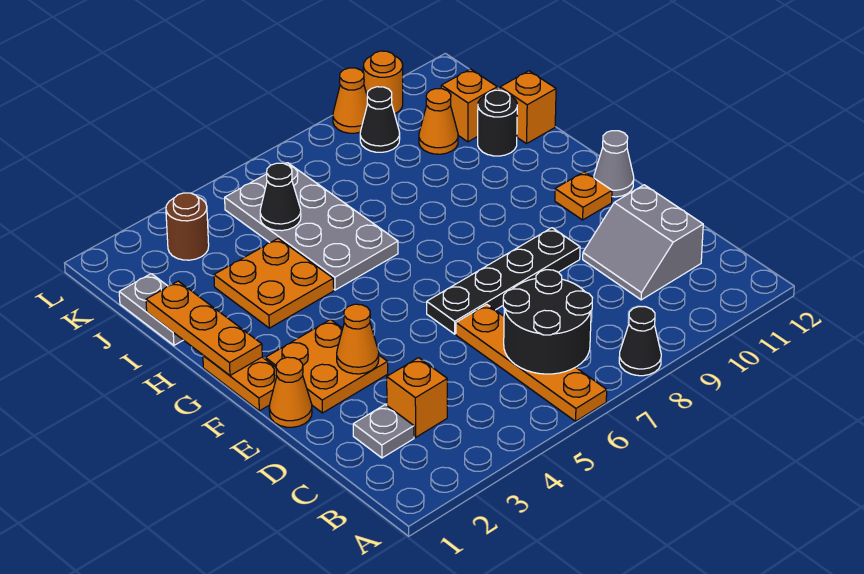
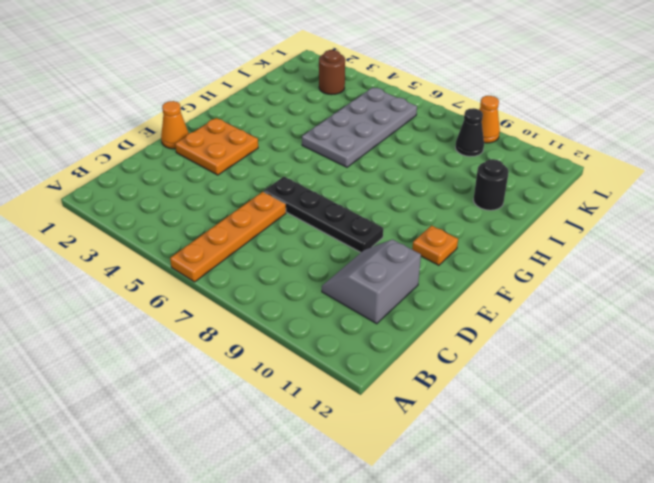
none -> black cone A8 level 1
none -> grey plate C2 level 1
none -> orange brick C3 level 1

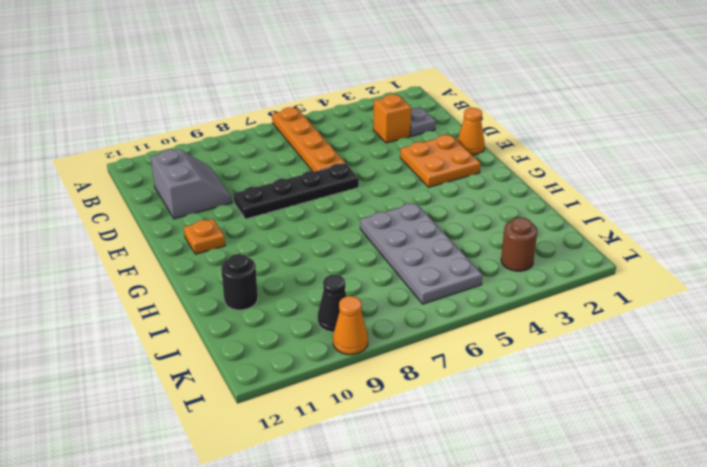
none -> black cone A8 level 1
none -> orange plate F1:G1 level 1
none -> grey cone F12 level 1

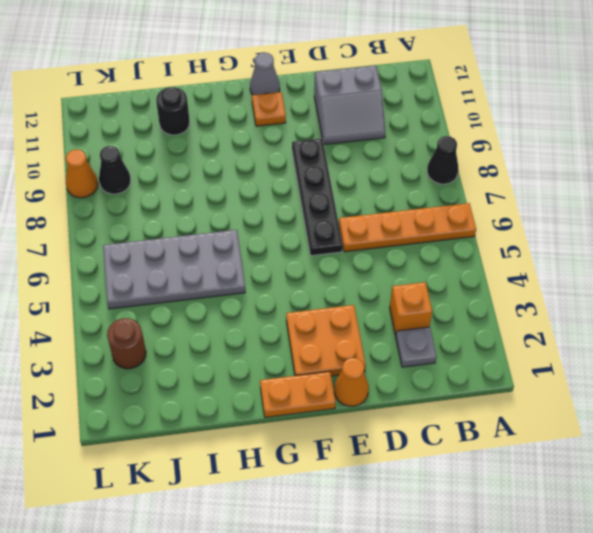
none -> orange plate H3:I4 level 1
none -> grey plate I1:J1 level 1
none -> orange brick I12 level 1

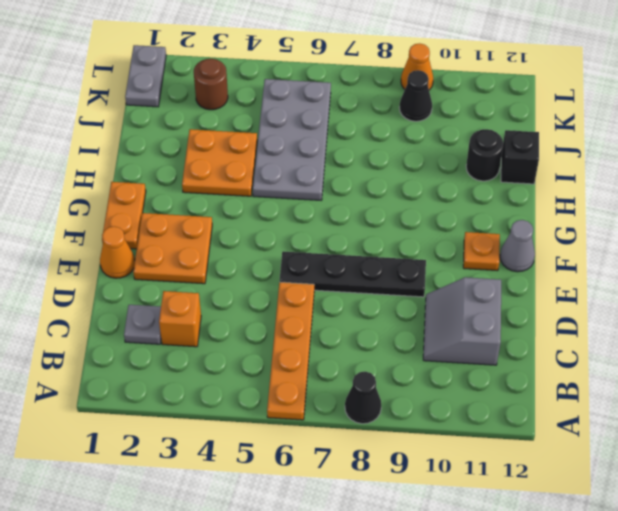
black brick I12 level 1 -> orange brick I12 level 1
grey plate K1:L1 level 1 -> grey plate I1:J1 level 1
none -> orange cone J10 level 1
none -> orange brick J11 level 1
none -> orange round brick L10 level 1

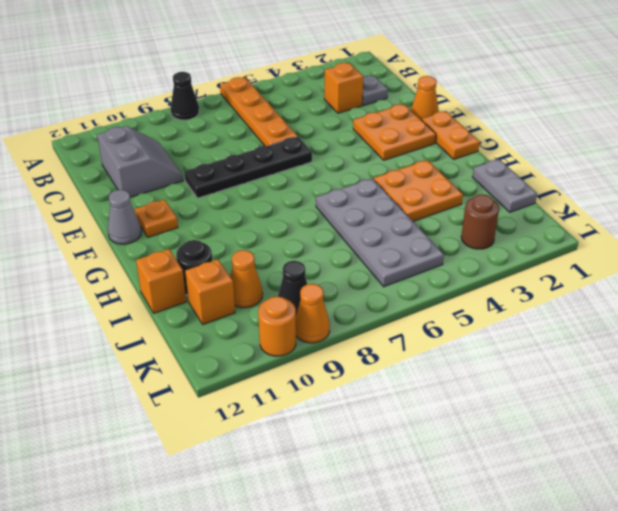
none -> black round brick B6:C7 level 2
none -> orange cone E3 level 2
none -> orange plate G1:I1 level 2

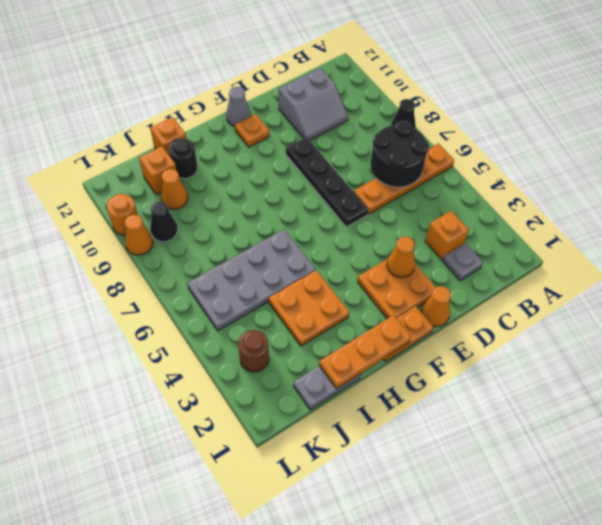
none -> black cone J5 level 2

